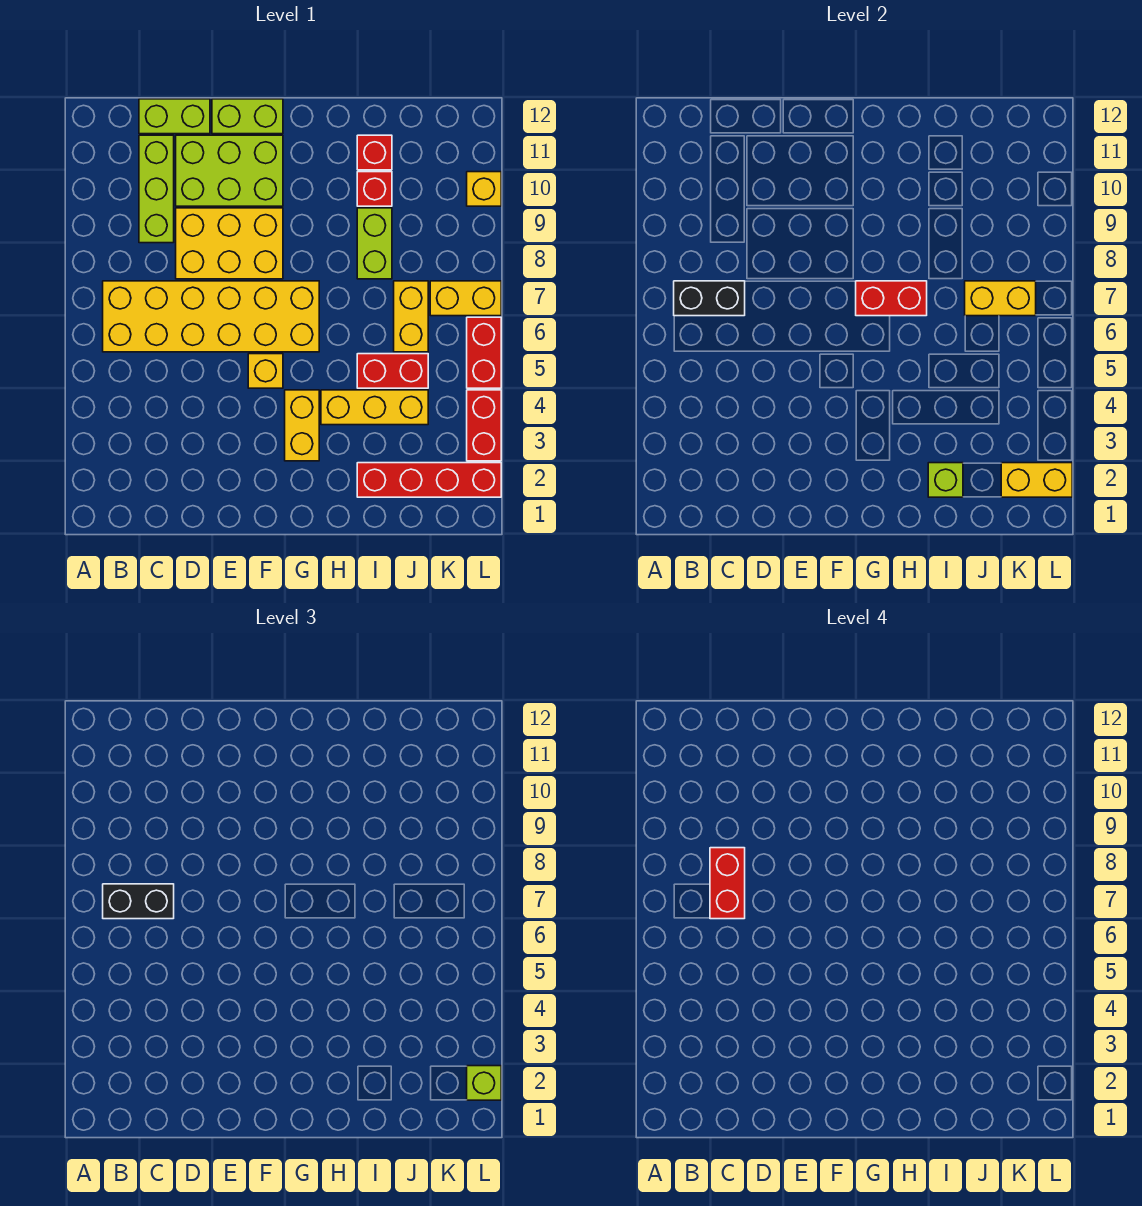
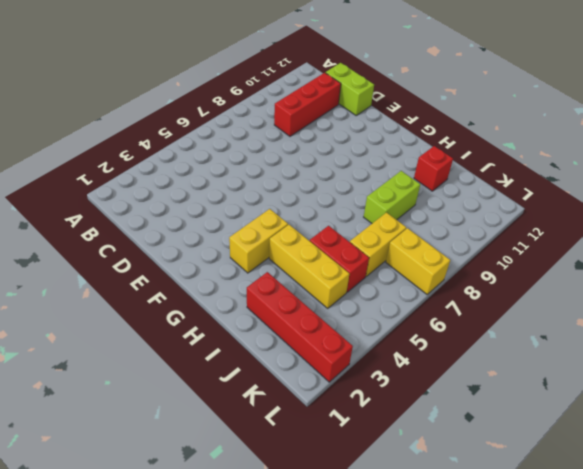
red brick C9:C11 level 1 -> lime brick C9:C11 level 1
none -> yellow brick B6:G7 level 1
none -> yellow brick D8:F9 level 1
none -> lime brick D10:F11 level 1

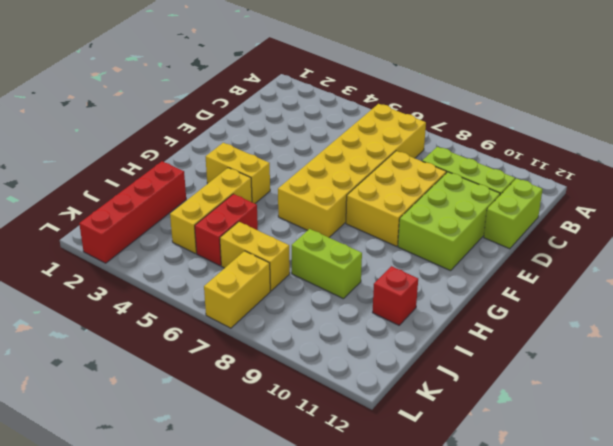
none -> lime brick E12:F12 level 1
none -> yellow brick F5 level 1
none -> red brick I10 level 1

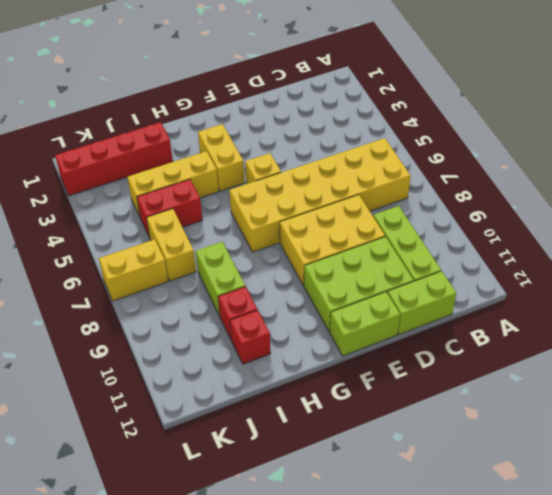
none -> red brick L3:L4 level 1
none -> red brick L5:L6 level 1
none -> yellow brick L10 level 1

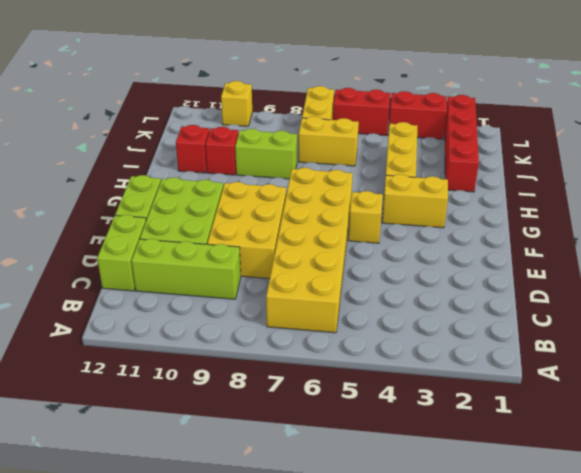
none -> red brick I5:J5 level 1
none -> black brick B7:C7 level 2
none -> red brick G7:H7 level 2

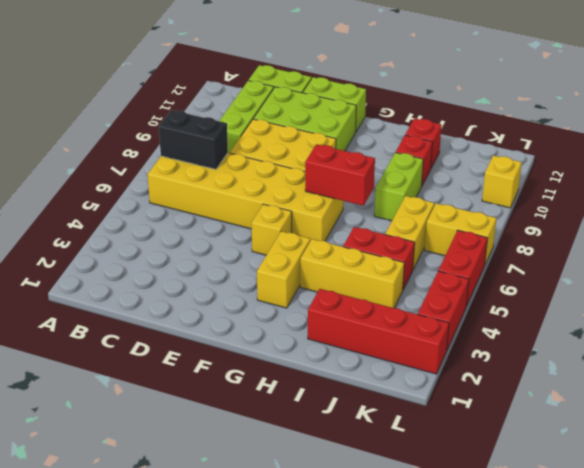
none -> lime brick I2 level 2
none -> yellow brick J7:K7 level 2
none -> yellow brick K2:L2 level 2

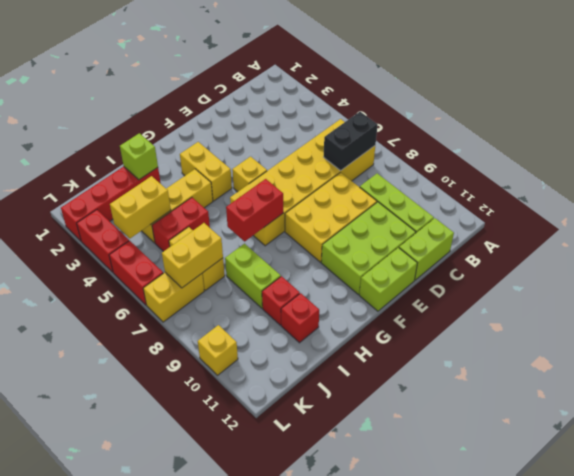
yellow brick J4:K4 level 2 -> yellow brick K2:L2 level 2
none -> black brick B7:C7 level 3
none -> lime brick L2 level 3
none -> red brick C7:C8 level 4

